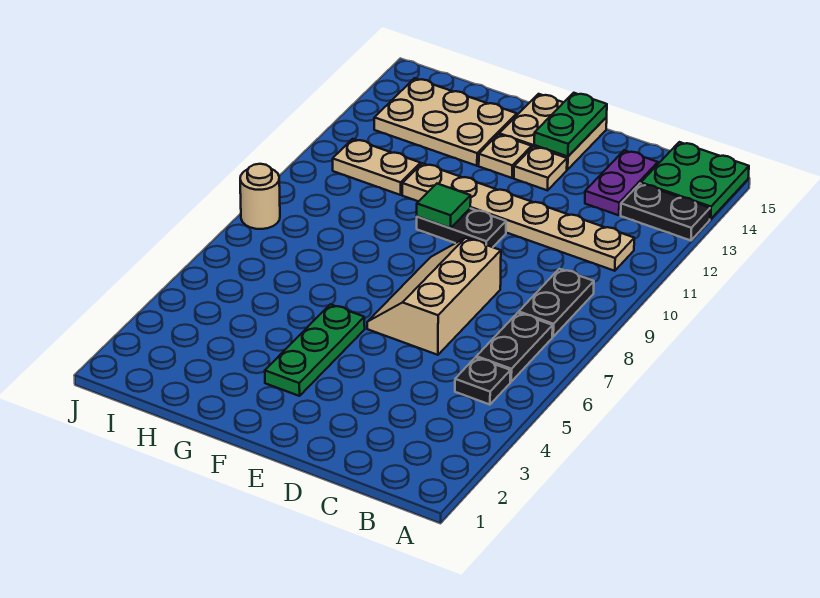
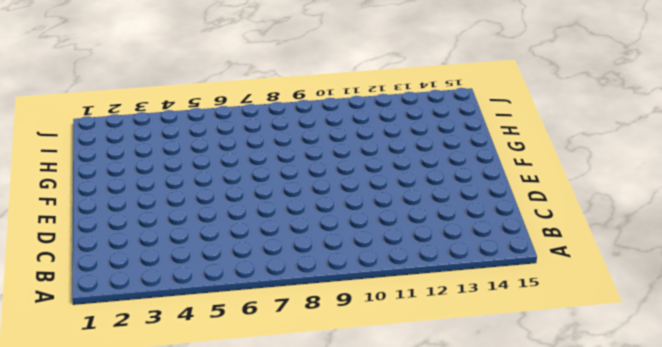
none -> black plate A13:B13 level 1
none -> green plate A14:B15 level 1
none -> black plate B5 level 1

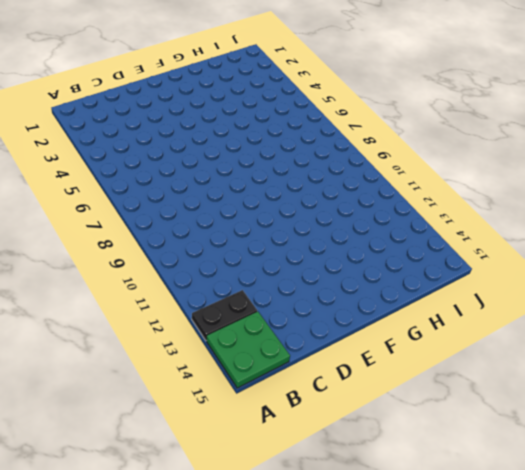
none -> black plate B5 level 1
none -> black plate B6:B7 level 1
none -> black plate B8:B9 level 1

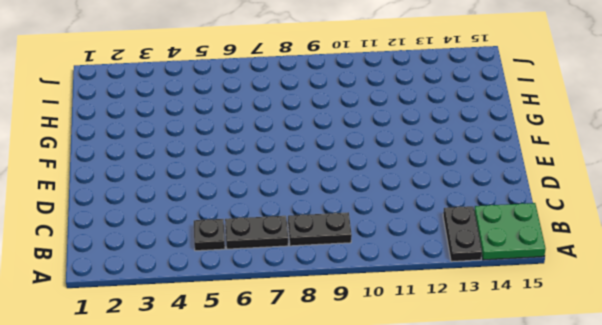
none -> tan plate B11:G11 level 1
none -> purple plate C13:C14 level 1
none -> tan slope D6:E8 level 1 top D

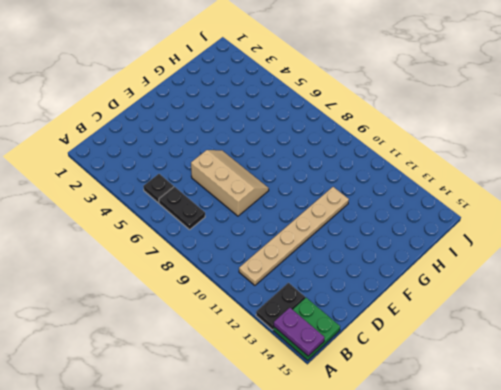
purple plate A14:A15 level 2 -> purple plate C13:C14 level 1
none -> black plate B8:B9 level 1
none -> black plate E10:F10 level 1
none -> tan plate E13 level 1

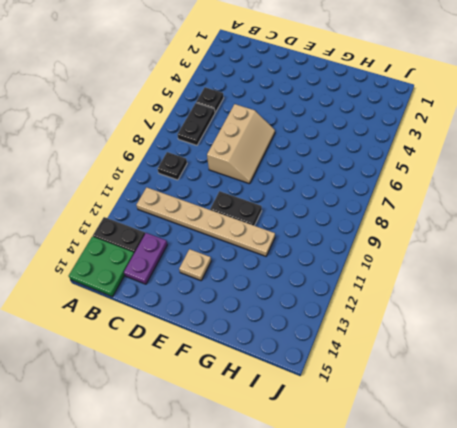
black plate B9 level 1 -> black plate B8:B9 level 1
none -> tan plate E14:F15 level 1
none -> green plate F3:F5 level 1
none -> tan plate F13 level 1

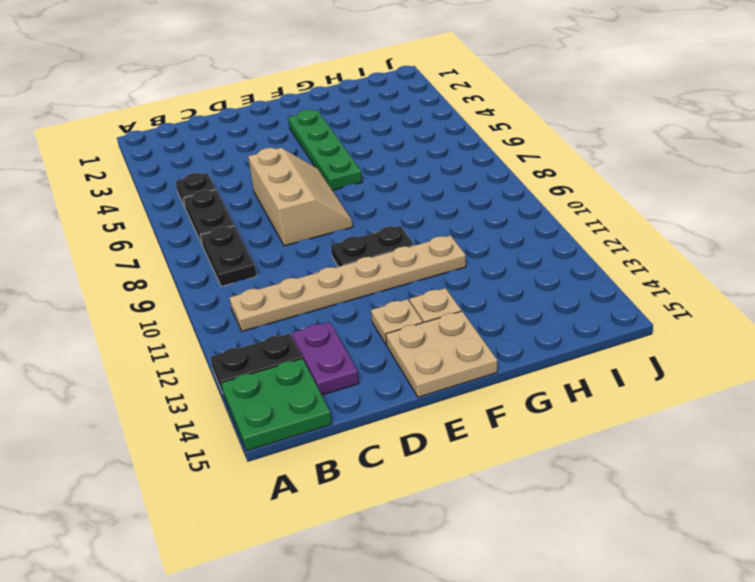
green plate F3:F6 level 1 -> green plate F3:F5 level 1
none -> tan plate G13:I14 level 1
none -> tan plate H11:I11 level 1
none -> tan round brick J8 level 1

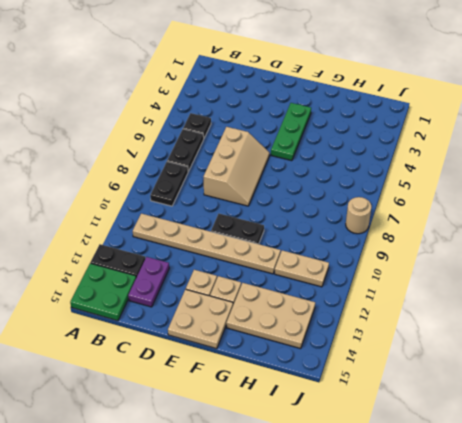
none -> green plate E14:E15 level 2
none -> green tile F10 level 2

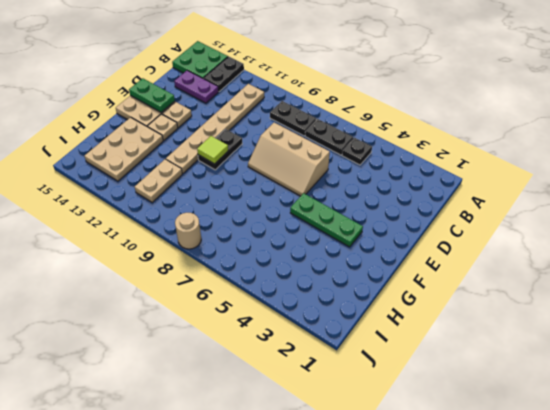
lime tile F10 level 2 -> green tile F10 level 2

